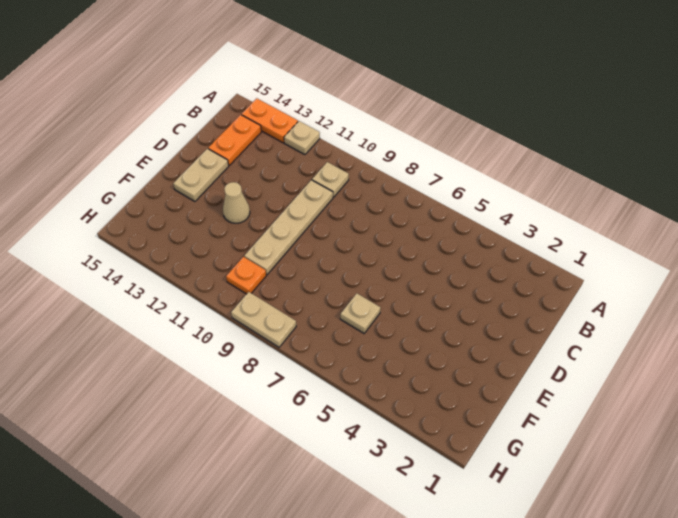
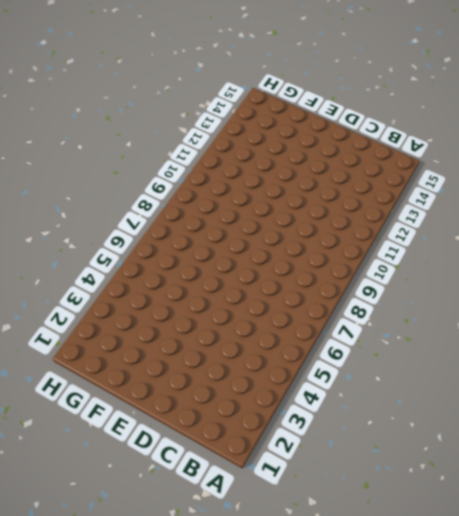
none -> tan plate A12 level 1
none -> orange plate A13:A14 level 1

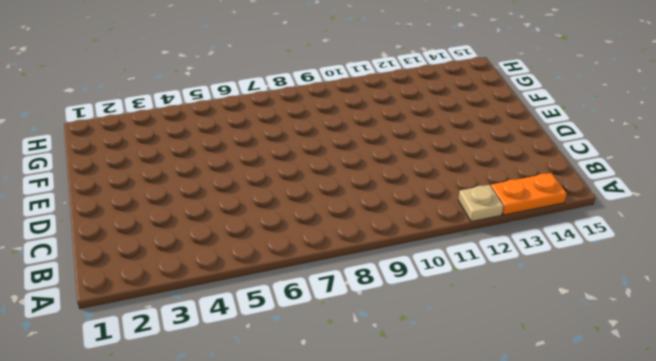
none -> tan plate B10 level 1
none -> orange plate B14:C14 level 1

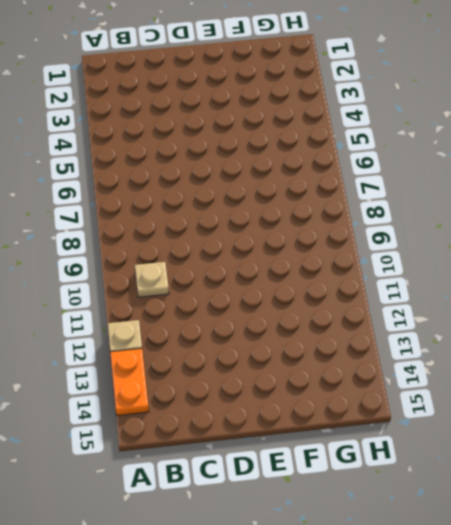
none -> orange plate B14:C14 level 1
none -> tan plate C10:F10 level 1

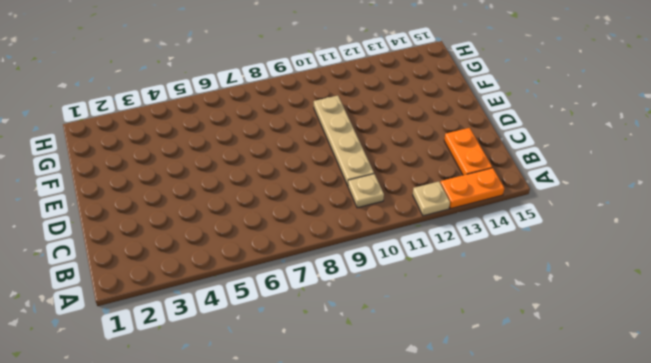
none -> tan plate D14:E14 level 1
none -> tan cone E12 level 1

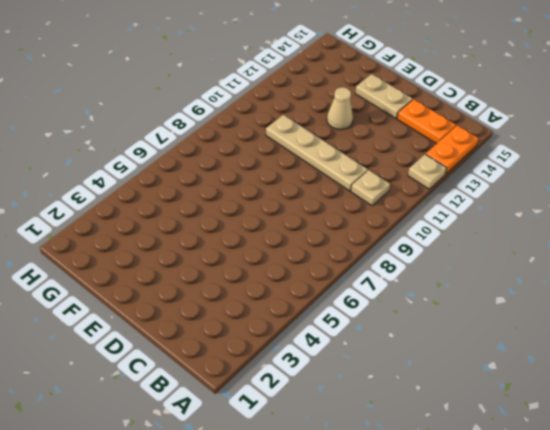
none -> tan plate F6 level 1
none -> orange plate G10 level 1

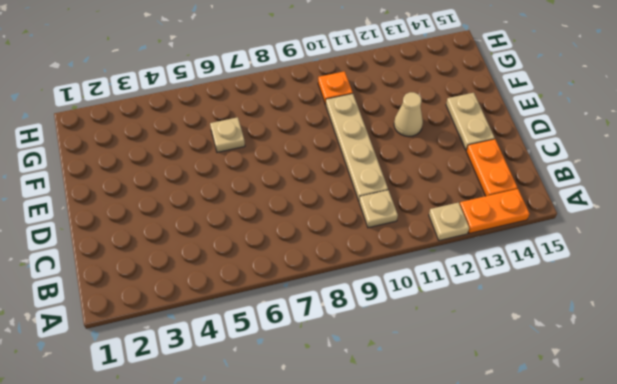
none -> tan plate H8:H9 level 1

